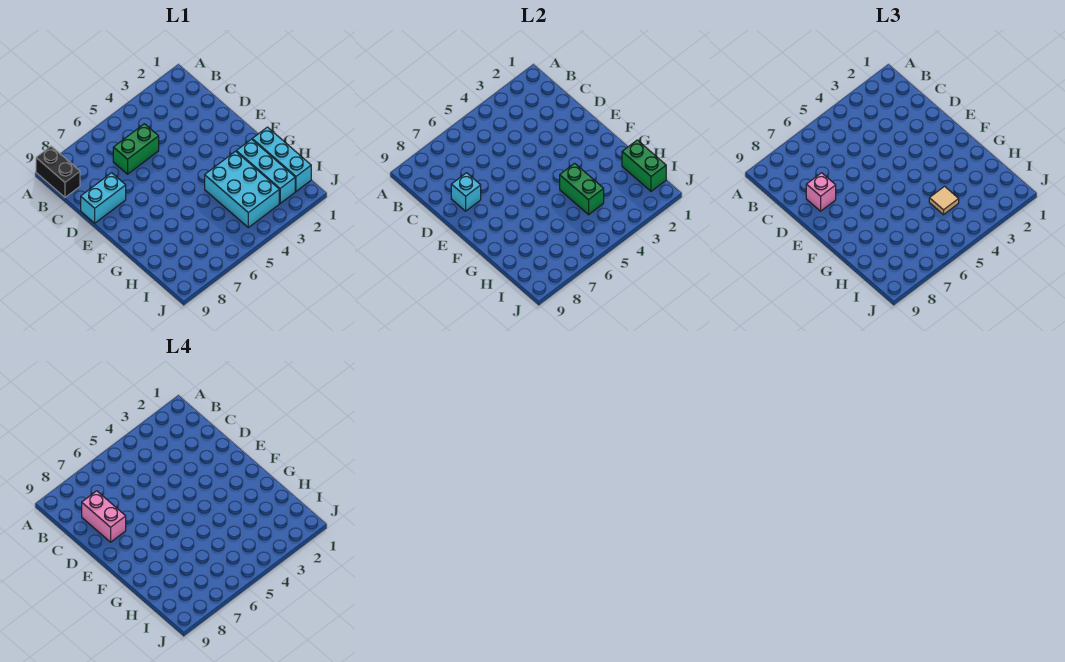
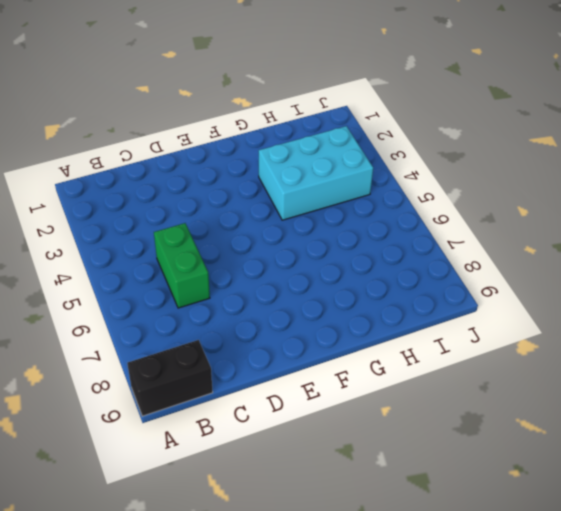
none -> cyan brick D8:D9 level 1
none -> cyan brick G1:I1 level 1
none -> cyan brick G2:I2 level 1

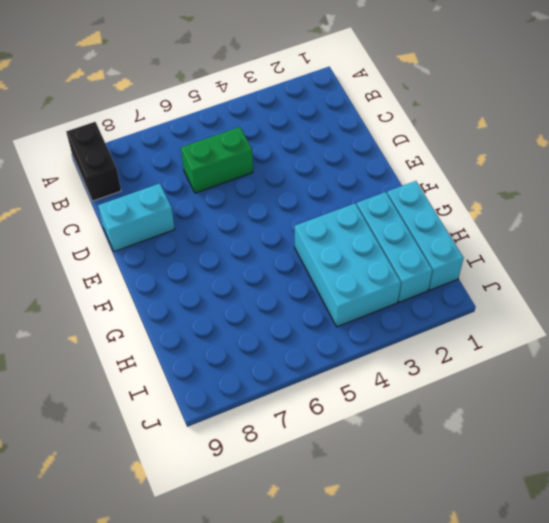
none -> cyan brick D8 level 2
none -> green brick G4:H4 level 2
none -> green brick H1:I1 level 2

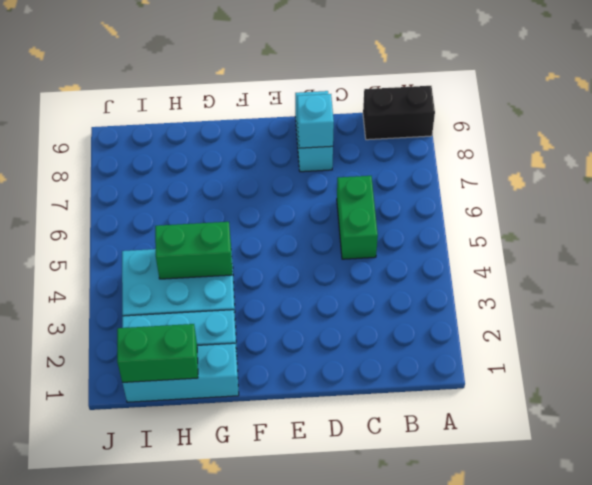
none -> pink brick D8 level 3
none -> tan tile H4 level 3
none -> pink brick C8:D8 level 4

